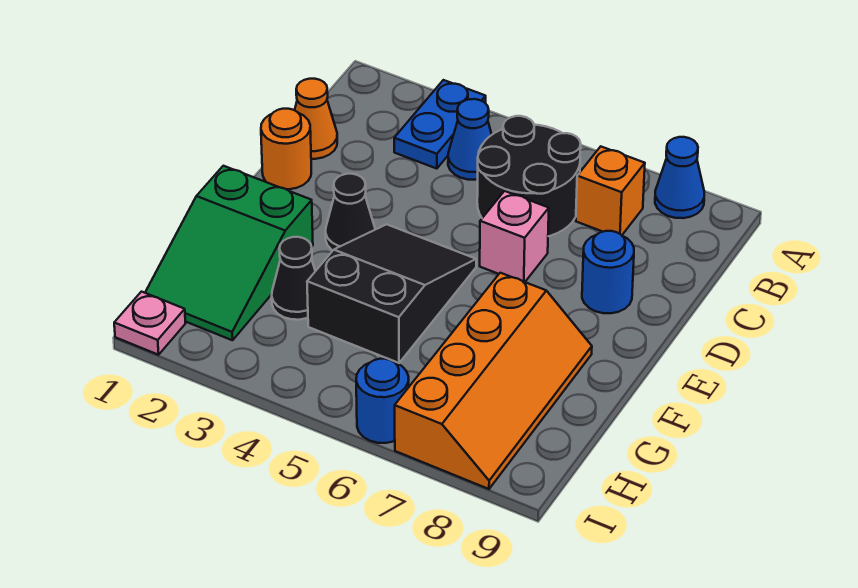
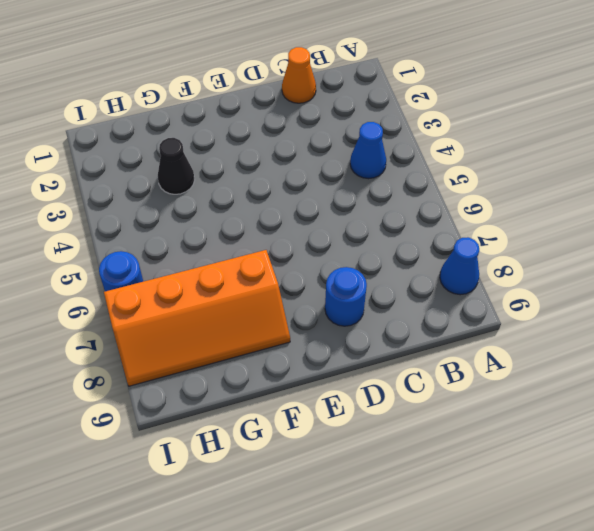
none -> blue plate A3:B3 level 1
none -> black round brick B5:C6 level 1
none -> orange brick B7 level 1

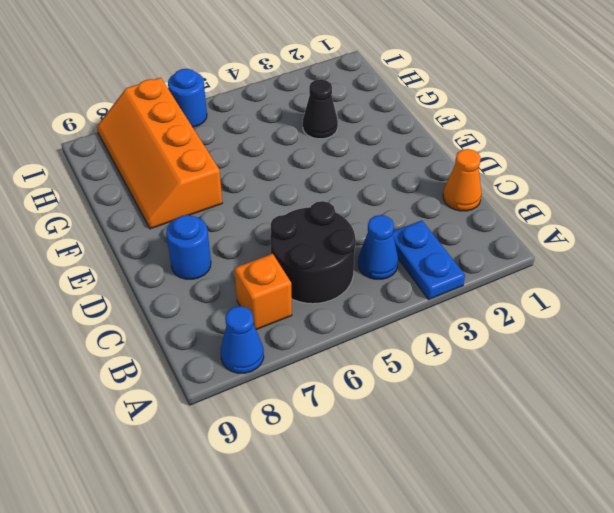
none -> orange round brick D1 level 1
none -> pink brick D6 level 1
none -> black cone E3 level 1

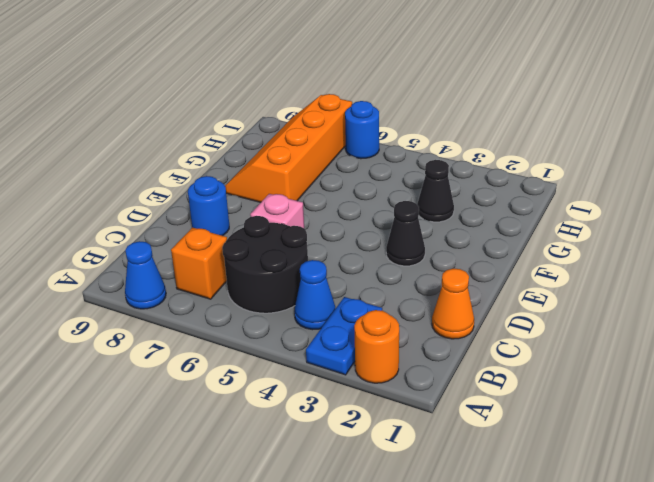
orange round brick A2 level 1 -> orange round brick D1 level 1
none -> black slope E4:G5 level 1 top G
none -> green slope F1:H2 level 1 top F
none -> pink plate I1 level 1

